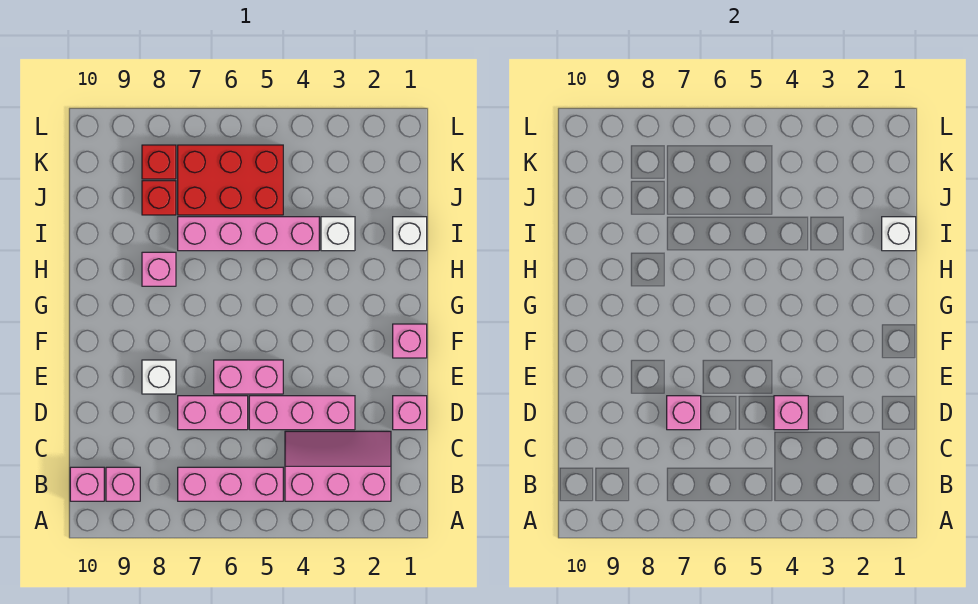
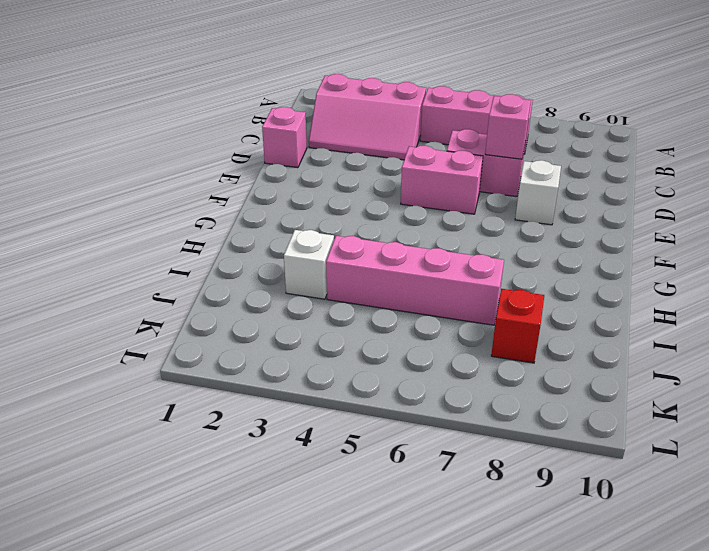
none -> pink brick B9 level 1
none -> pink brick B10 level 1
none -> pink brick D3:D5 level 1

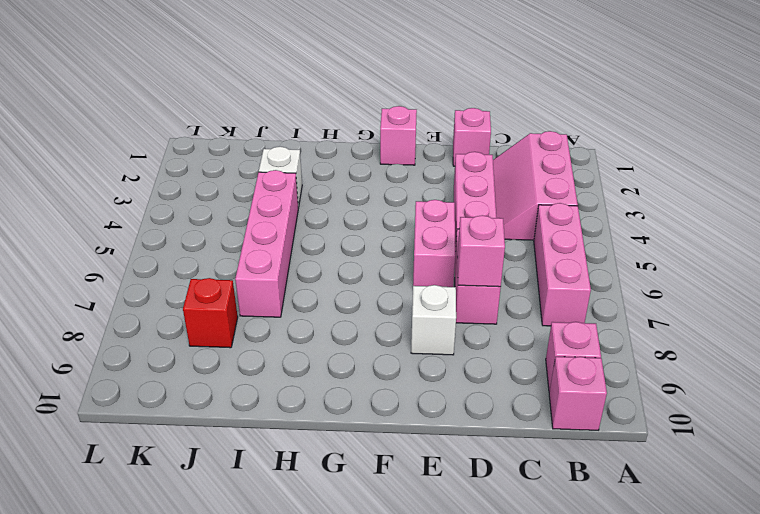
none -> pink brick H8 level 1
none -> white brick I1 level 1
none -> red brick J5:K7 level 1

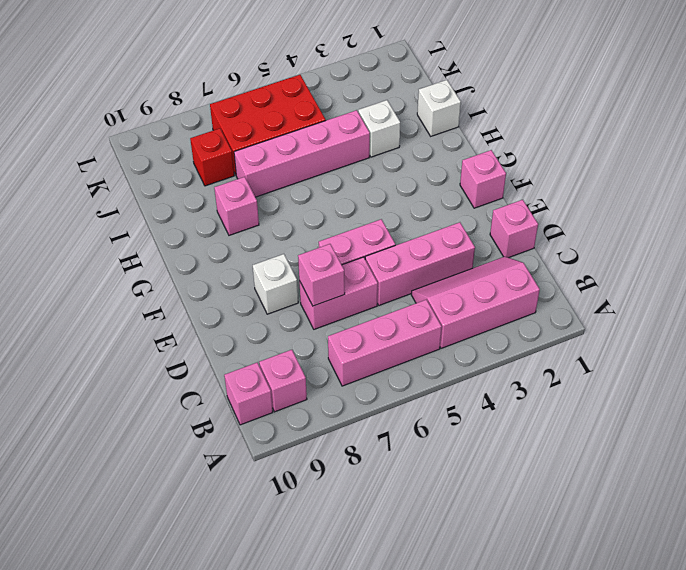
none -> red brick K8 level 1
none -> pink brick D4 level 2
none -> white brick I1 level 2

